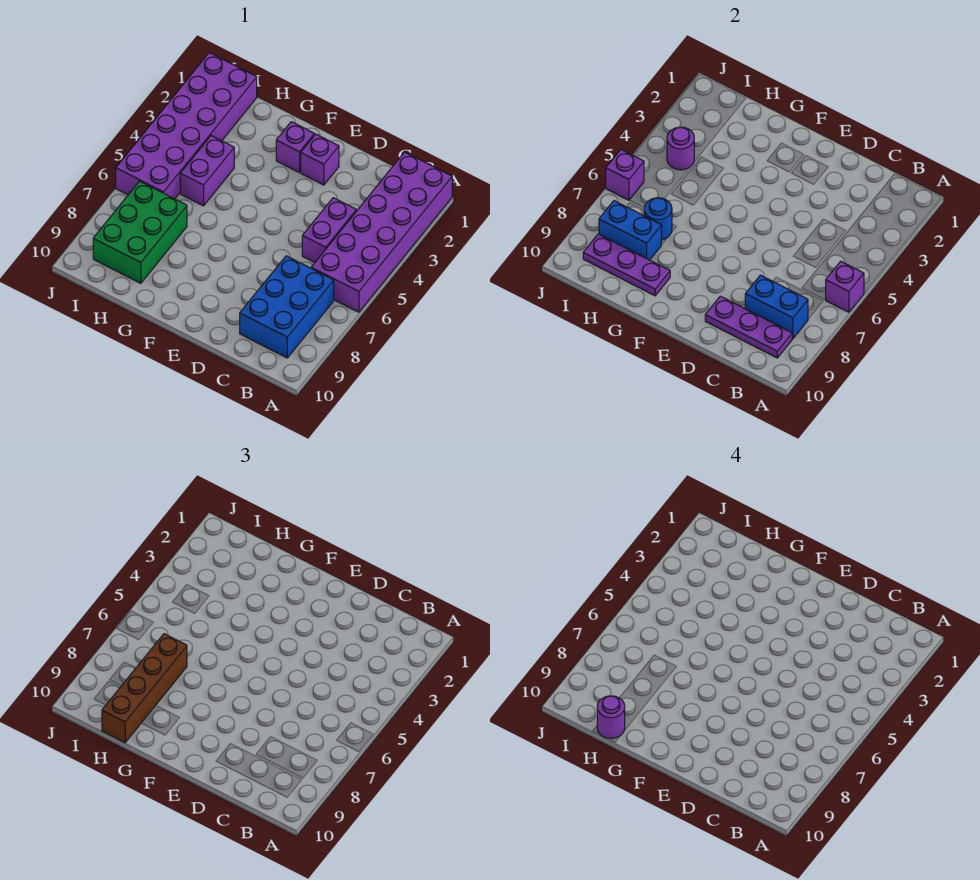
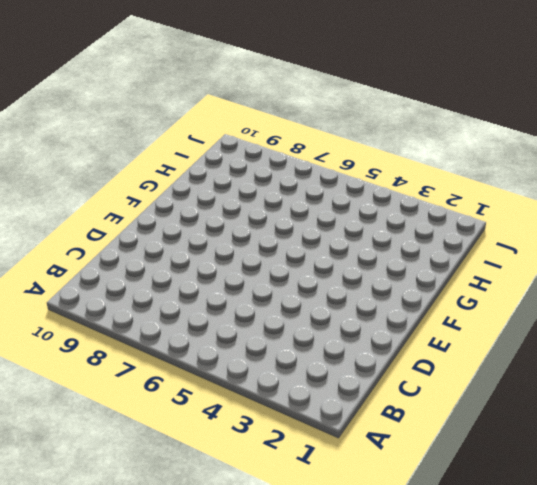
none -> purple brick A1:B6 level 1
none -> blue brick B7:C9 level 1
none -> purple brick C4:C5 level 1

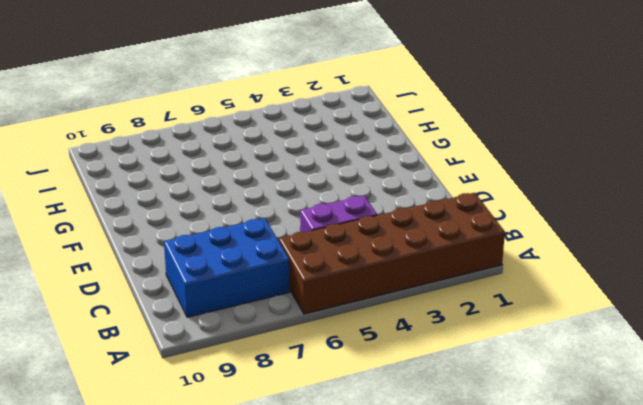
brown brick A1:B6 level 1 -> purple brick A1:B6 level 1
none -> purple brick E2 level 1
none -> purple brick F2 level 1
none -> purple brick H4:H5 level 1

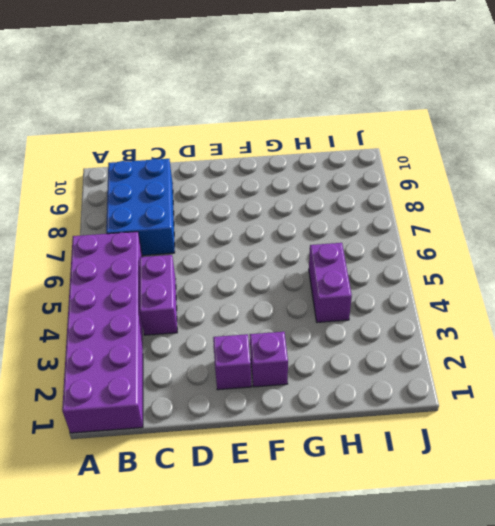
none -> green brick H7:I9 level 1
none -> purple brick I1:J6 level 1
none -> purple brick A6 level 2

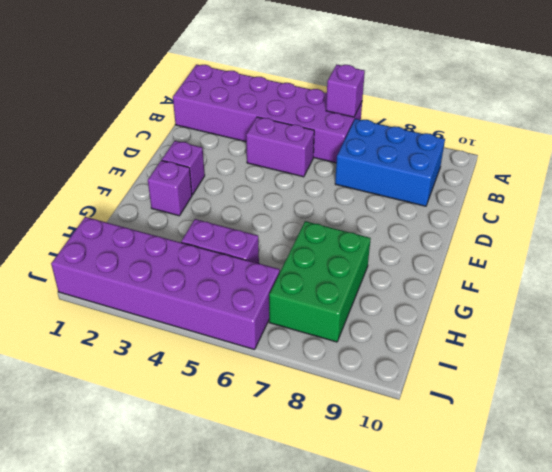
green brick G7:I8 level 1 -> green brick H7:I9 level 1
none -> blue brick B8:C8 level 2
none -> purple plate B9:D9 level 2
none -> purple plate G9:I9 level 2

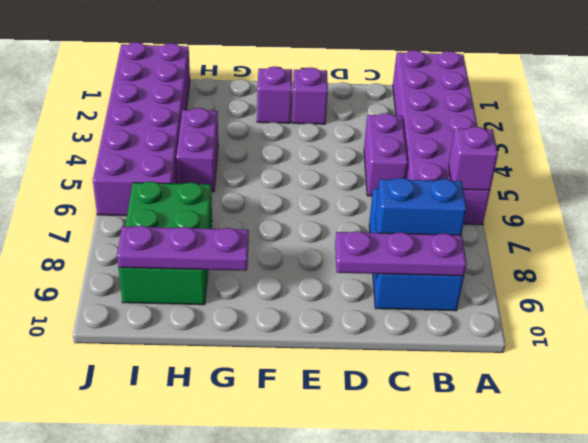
none -> blue round brick H7 level 2
none -> blue brick H8:I8 level 2
none -> purple round brick I4 level 2

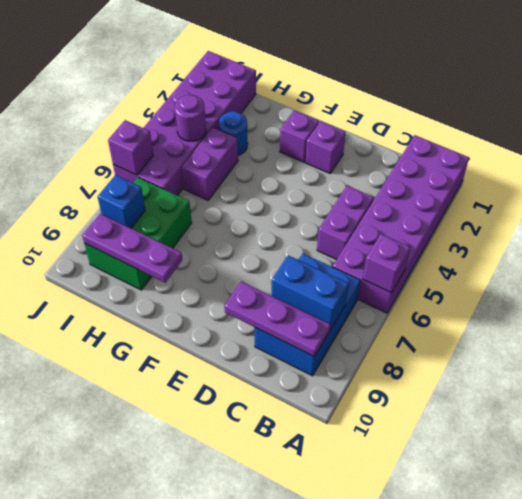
blue round brick H3 level 1 -> blue round brick H7 level 2
blue brick I8 level 2 -> blue brick H8:I8 level 2
none -> brown brick H7:H10 level 3
none -> purple round brick H10 level 4

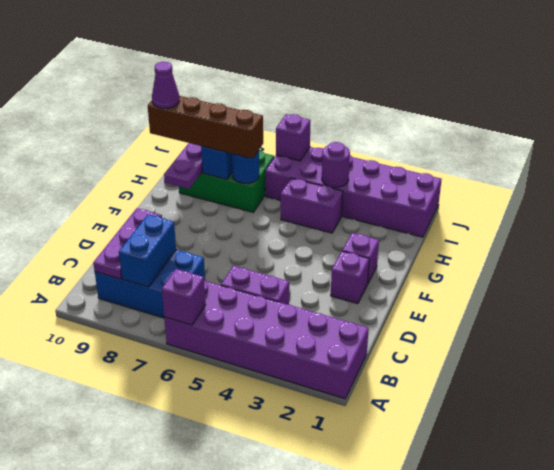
purple cone H10 level 4 -> purple round brick H10 level 4

